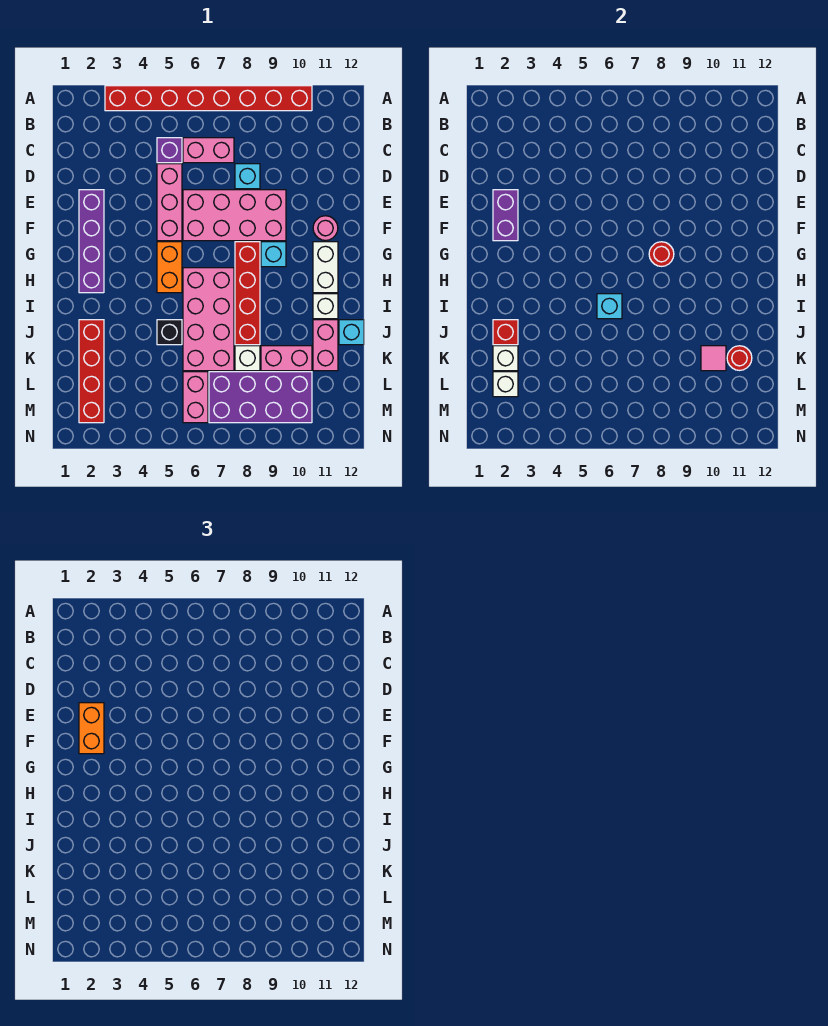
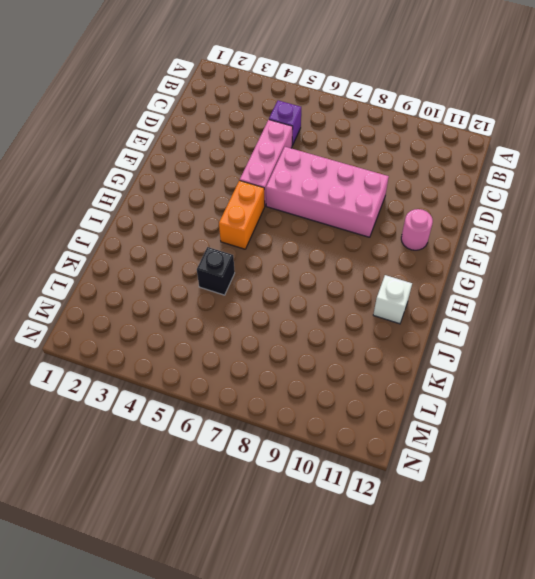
none -> red brick A3:A10 level 1
none -> pink brick C6:C7 level 1
none -> cyan brick D8 level 1
none -> purple brick E2:H2 level 1

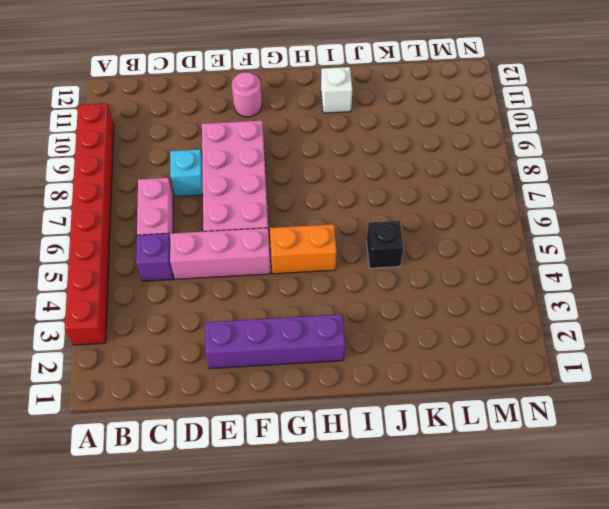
none -> red brick G8:J8 level 1
none -> cyan brick G9 level 1
none -> white brick G11:H11 level 1
none -> pink brick H6:K7 level 1

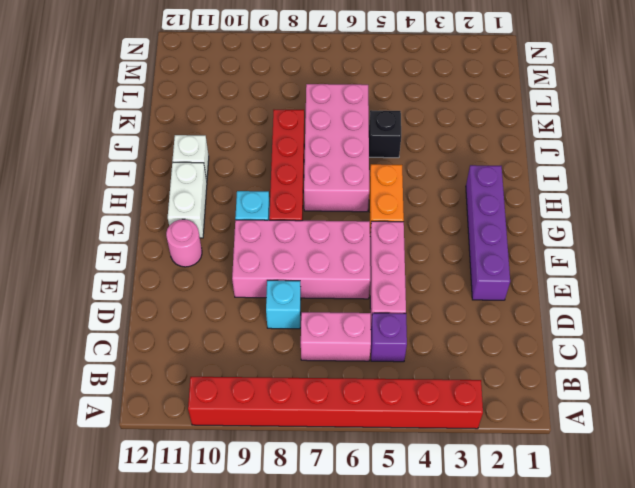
none -> red brick J2:M2 level 1
none -> pink brick J11:K11 level 1
none -> cyan brick J12 level 1
none -> white brick K8 level 1

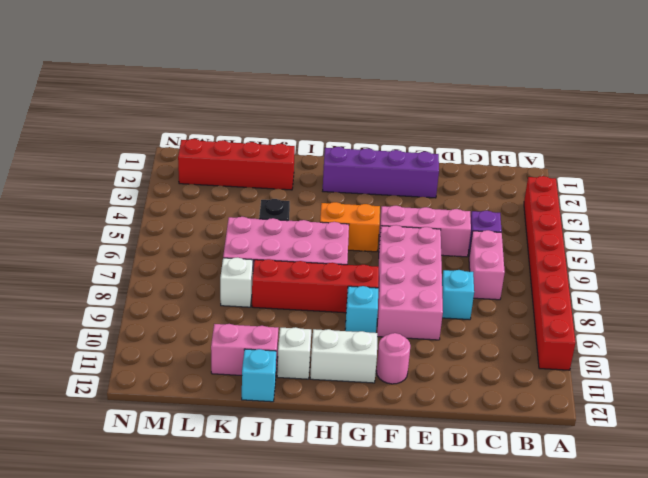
none -> pink brick K9:K10 level 1
none -> pink brick L6:M6 level 1
none -> purple brick L7:M10 level 1
none -> purple brick E2:F2 level 2

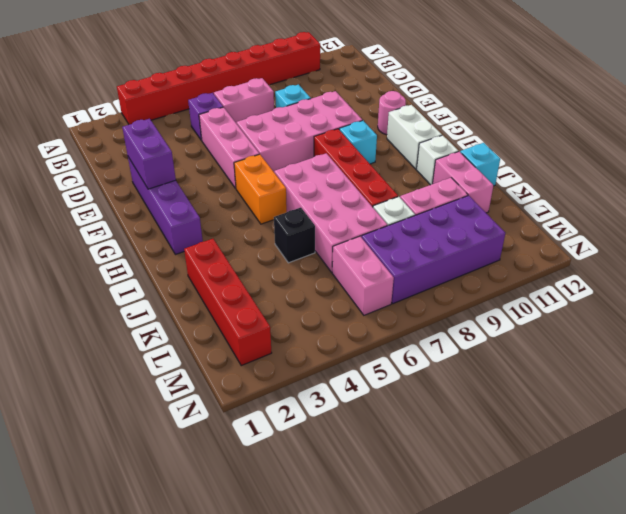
none -> red round brick G8 level 2
none -> cyan brick I6 level 2
none -> red brick J2 level 2
none -> white brick K2 level 2

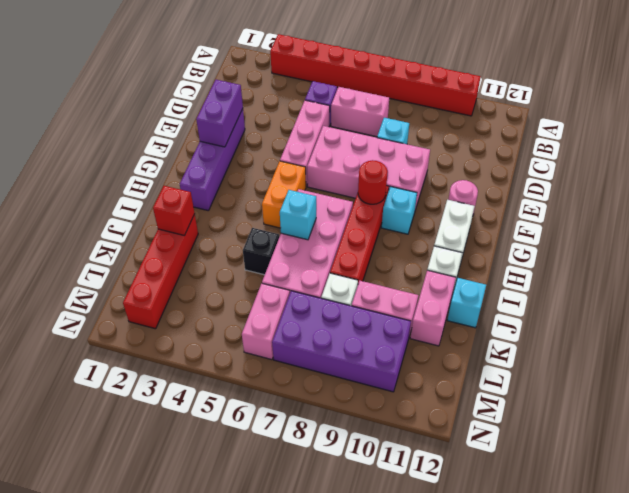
none -> white brick K2 level 2
none -> pink tile K10 level 2
none -> red round brick K11 level 2
none -> white brick L2 level 2

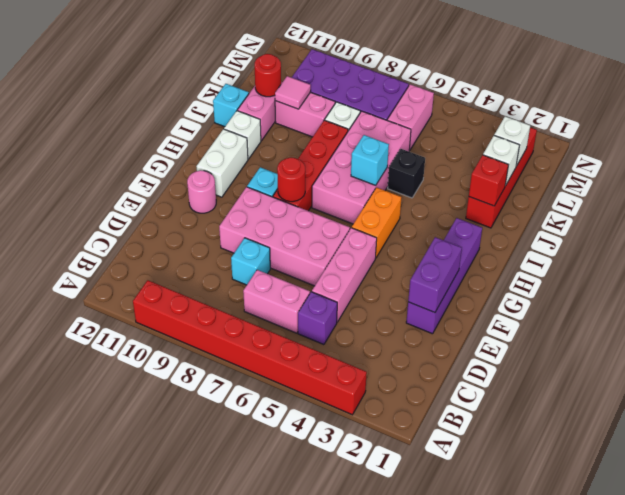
none -> orange brick E2:F2 level 3

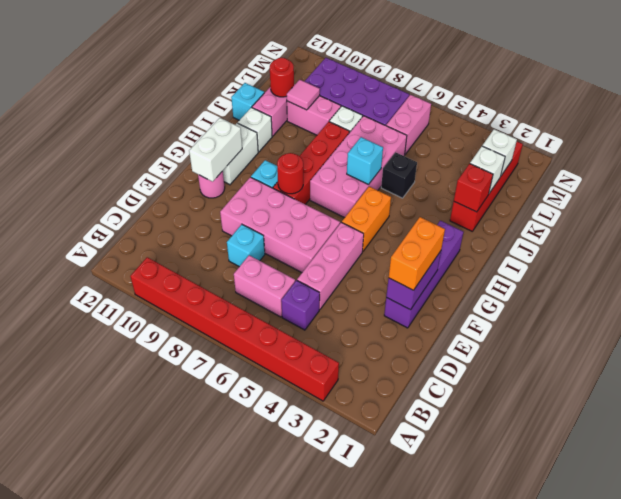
white brick F11:G11 level 2 -> none

